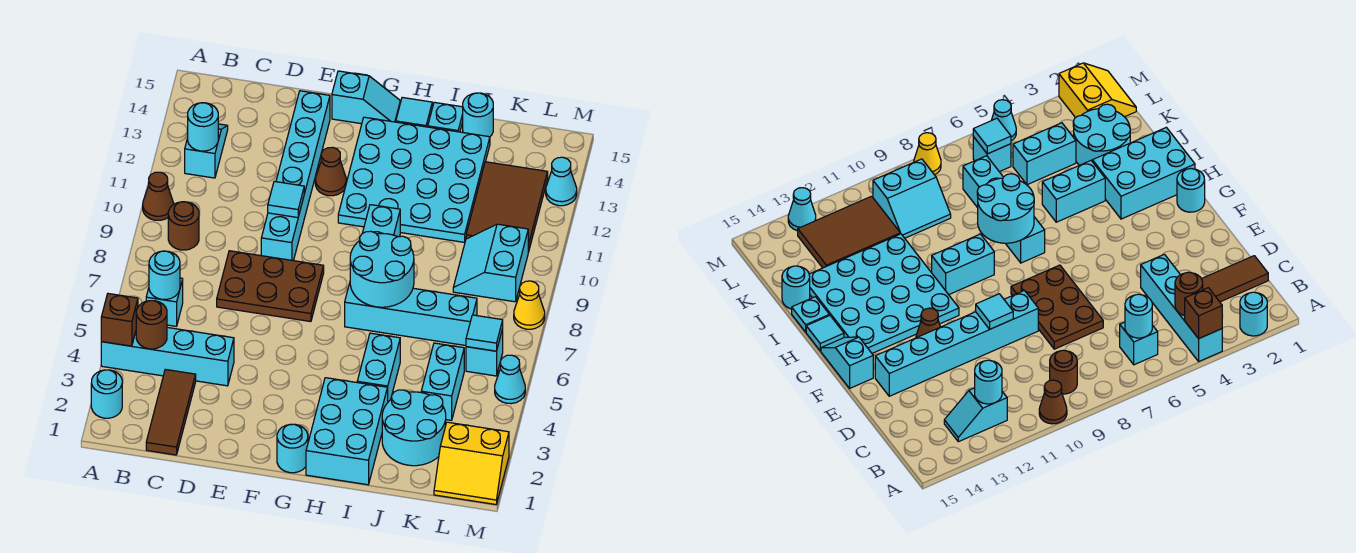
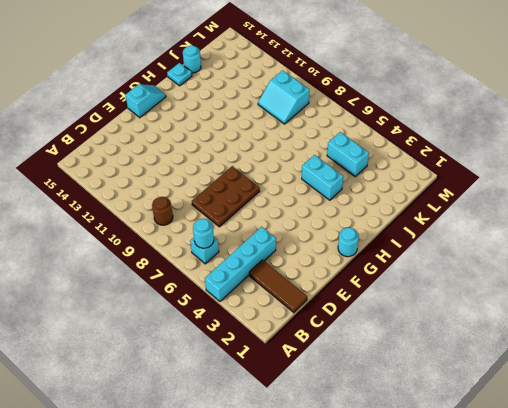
none -> cyan round brick A2 level 1
none -> brown cone A10 level 1
none -> cyan slope B12:B13 level 1 top 12
none -> cyan brick E9:E14 level 1

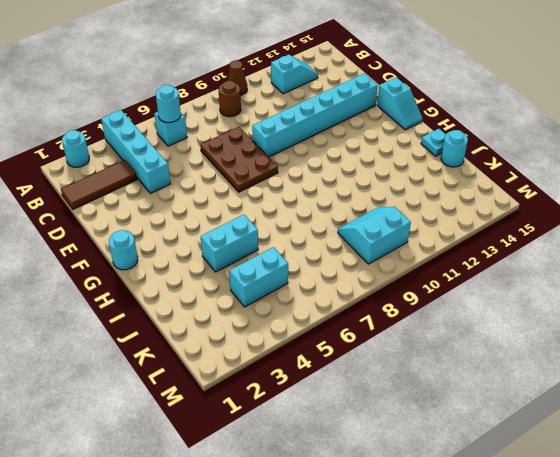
none -> brown cone F12 level 1
none -> cyan plate G11:J14 level 1
none -> cyan brick H1:I3 level 1
none -> cyan brick H7:K7 level 1

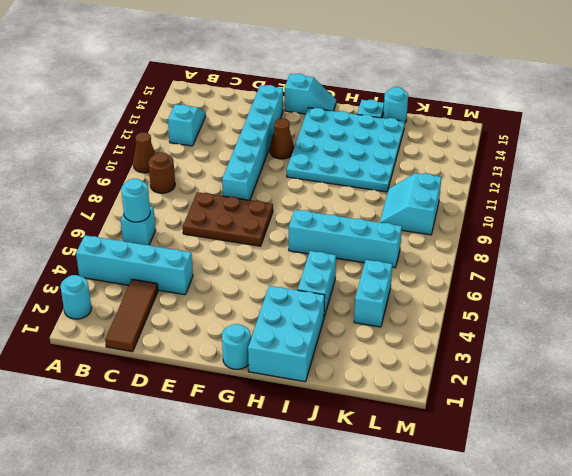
none -> cyan brick H9:H10 level 1
none -> cyan tile H15 level 1
none -> cyan round brick J2:K3 level 1
none -> brown tile K11:L13 level 1

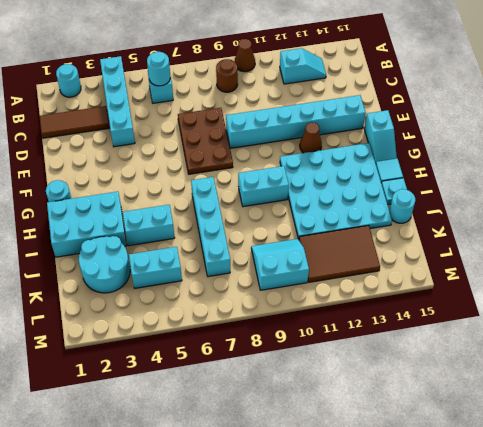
none -> yellow slope L1:M2 level 1 top 2
none -> cyan brick L6 level 1
none -> cyan cone M5 level 1
none -> yellow cone M8 level 1

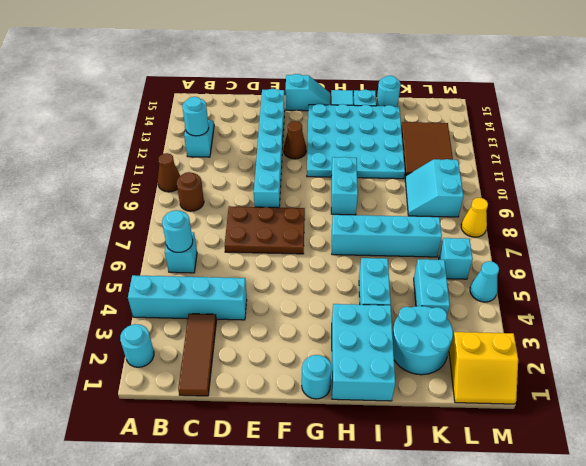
none -> cyan cone M13 level 1
none -> brown brick A4 level 2
none -> brown round brick B4 level 2
none -> cyan tile E10 level 2

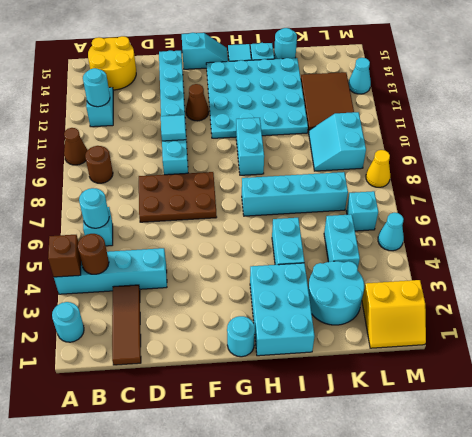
yellow round brick B14:C15 level 1 -> none
none -> cyan round brick H7:I8 level 2
none -> cyan tile L6 level 2

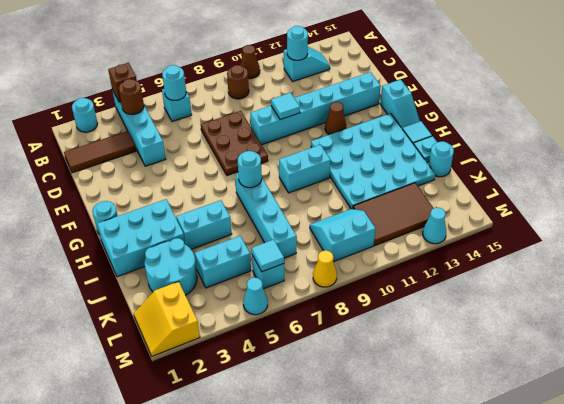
cyan round brick H7 level 2 -> cyan round brick H7:I8 level 2

